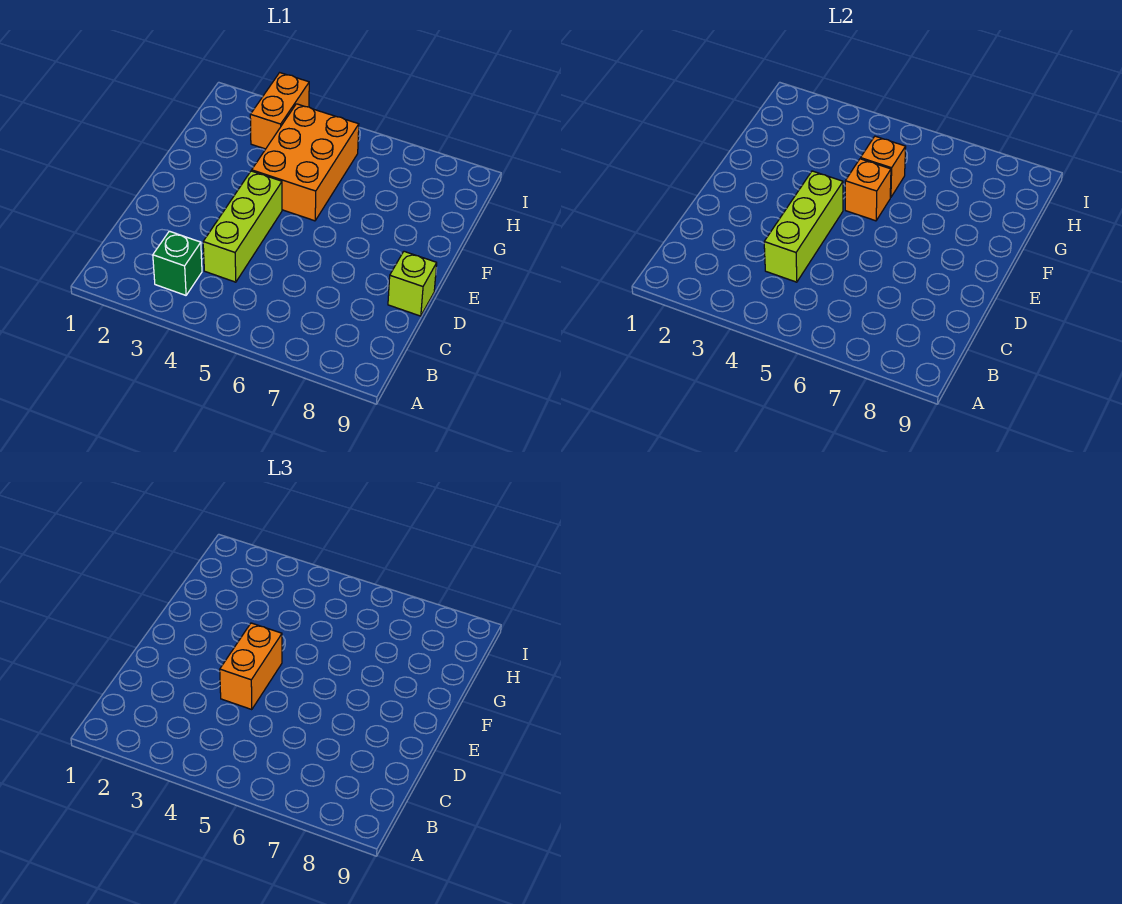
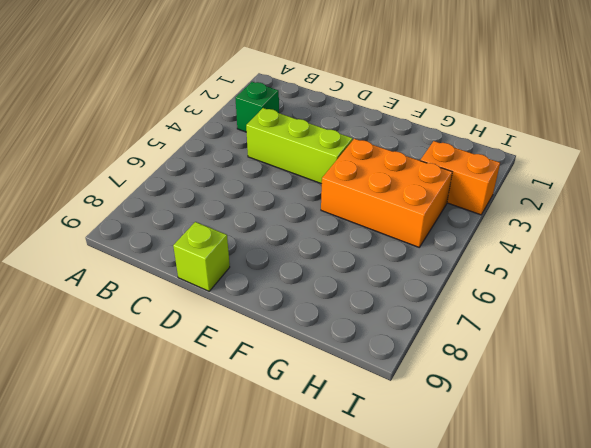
none -> lime brick C4:E4 level 2
none -> orange brick F5 level 2

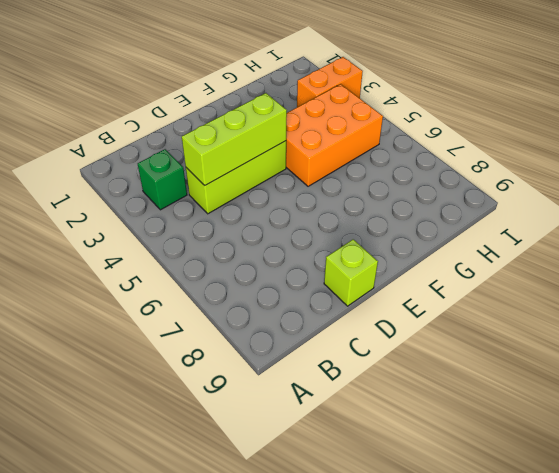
none -> orange brick F5 level 2
none -> orange brick G5 level 2

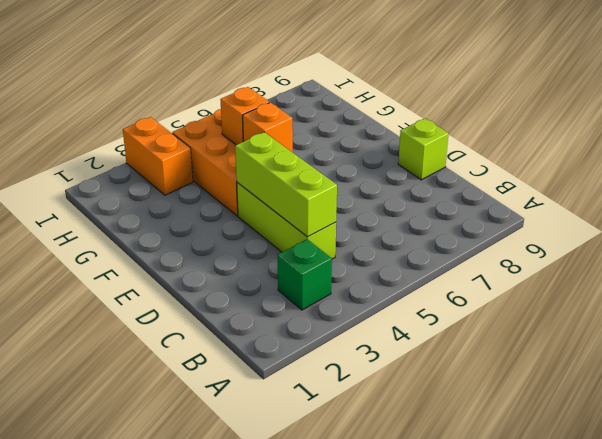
none -> orange brick D4:E4 level 3

